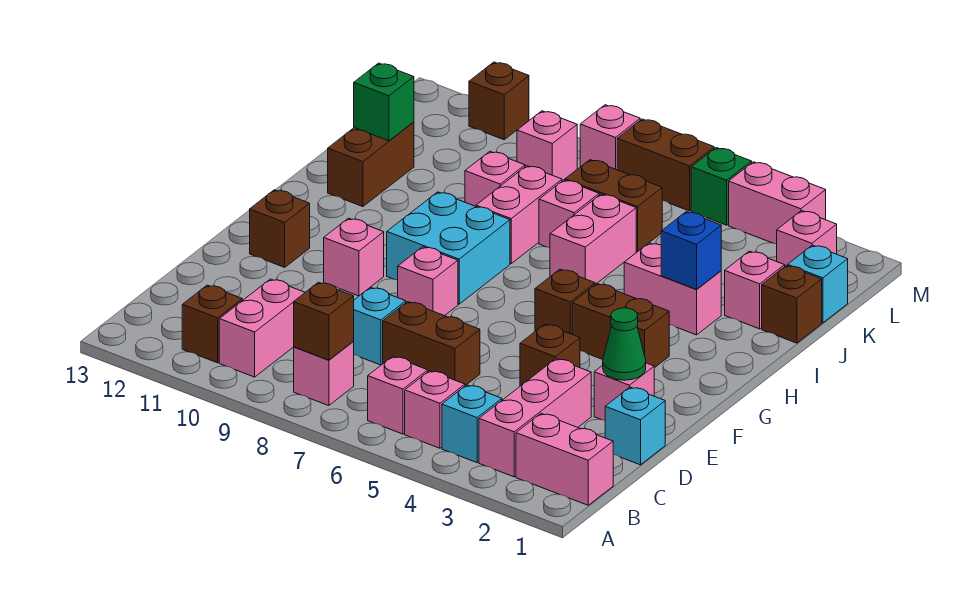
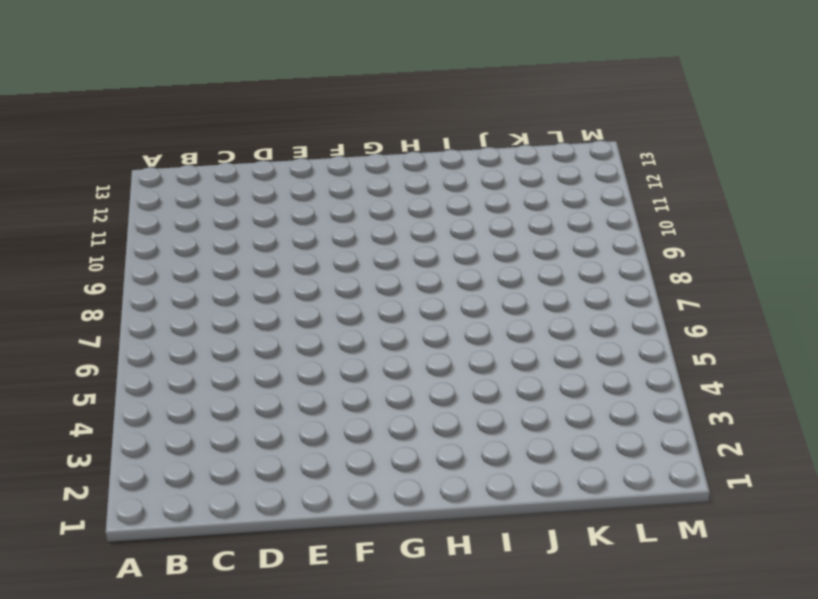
none -> pink brick B1:B2 level 1
none -> pink brick B3:D3 level 1
none -> cyan brick B4 level 1
none -> pink brick B5 level 1

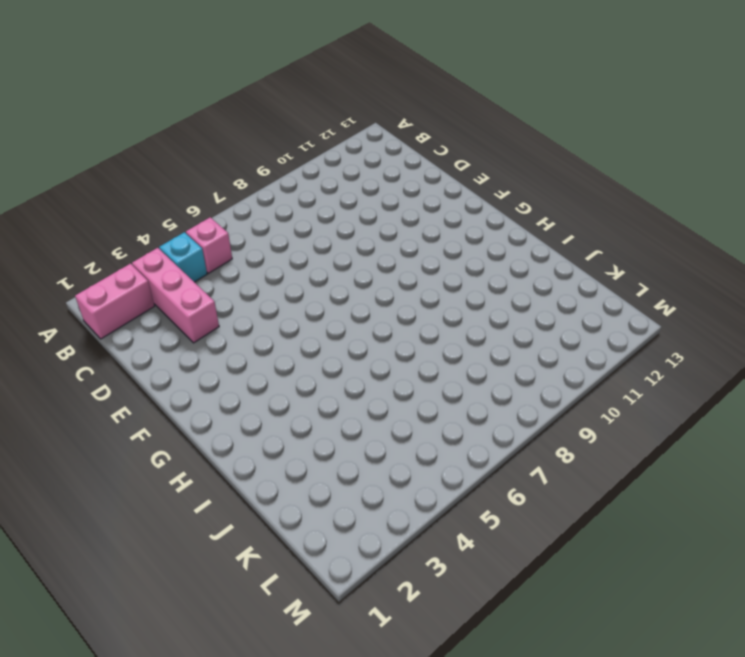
none -> pink brick B6 level 1
none -> pink brick B8 level 1
none -> pink brick B10:C10 level 1
none -> brown brick B11 level 1

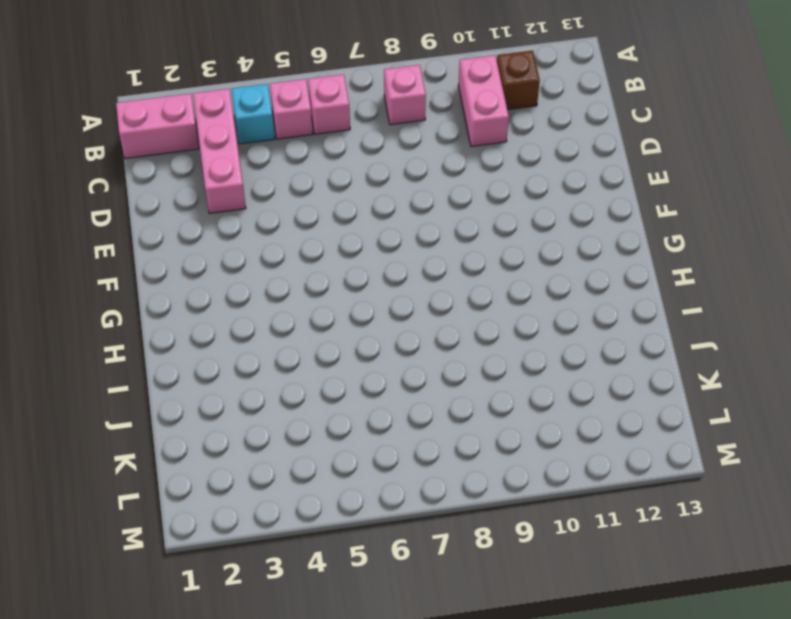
none -> cyan brick D1 level 1
none -> brown brick D6:D7 level 1
none -> cyan brick D8 level 1
none -> pink brick E2 level 1

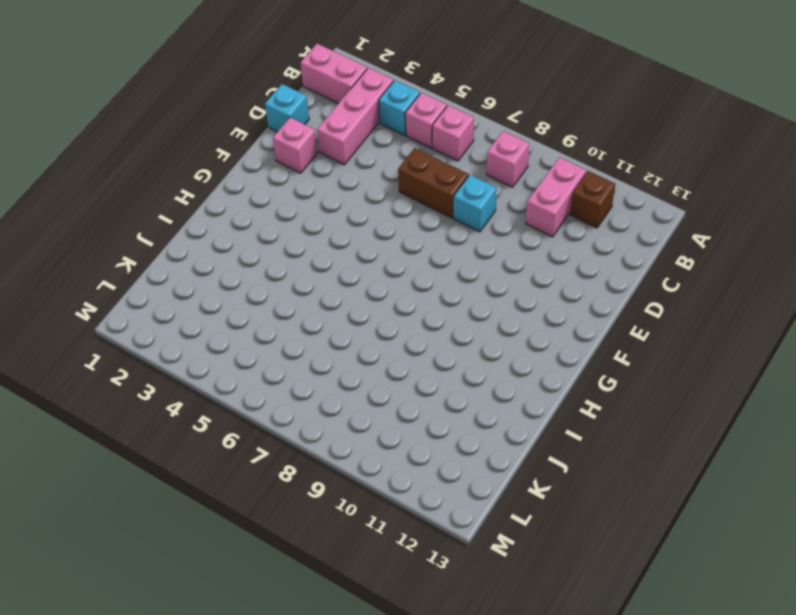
none -> brown brick E4 level 1
none -> pink brick F8 level 1
none -> pink brick F10 level 1
none -> brown brick F12 level 1

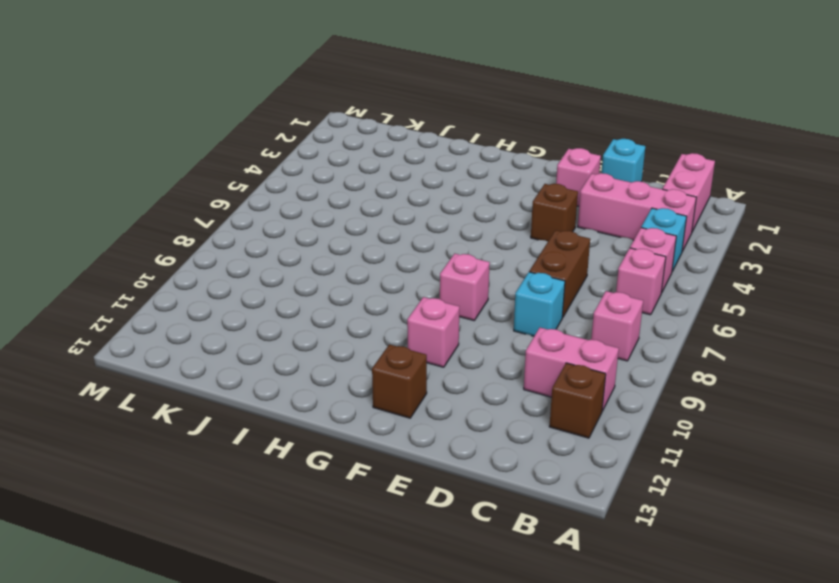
none -> brown brick G3:G4 level 1
none -> brown brick G5 level 1
none -> cyan brick G8:H9 level 1
none -> pink brick I3:I4 level 1

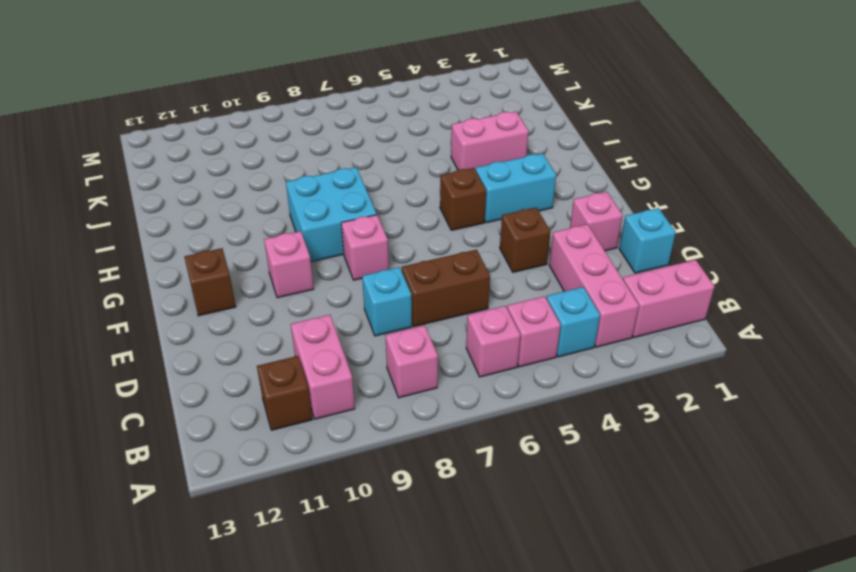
cyan brick G3:G4 level 1 -> brown brick G3:G4 level 1
none -> pink brick I6:J6 level 1
none -> pink brick I8:J8 level 1
none -> brown brick I12:J12 level 1
none -> brown brick J1 level 1

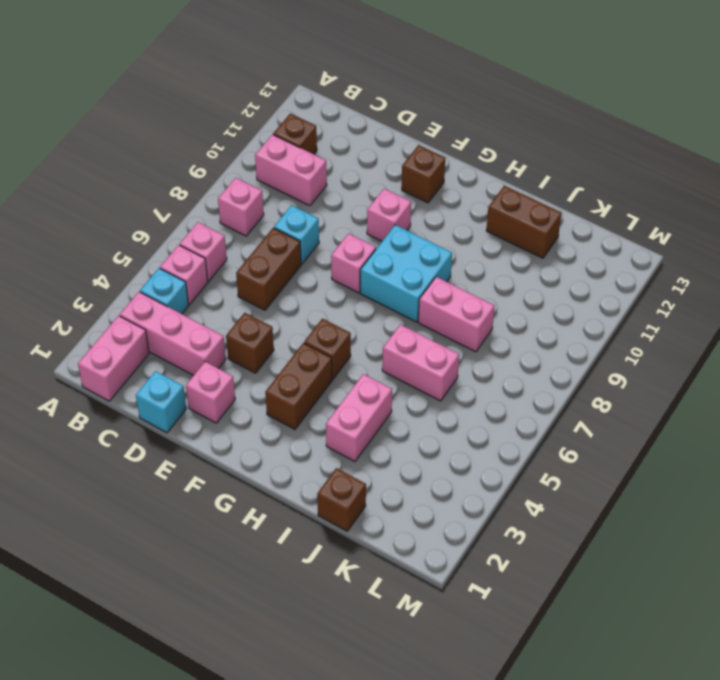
none -> pink brick J2 level 1
none -> pink brick J7 level 1
none -> pink brick J9 level 1
none -> cyan brick K1 level 1

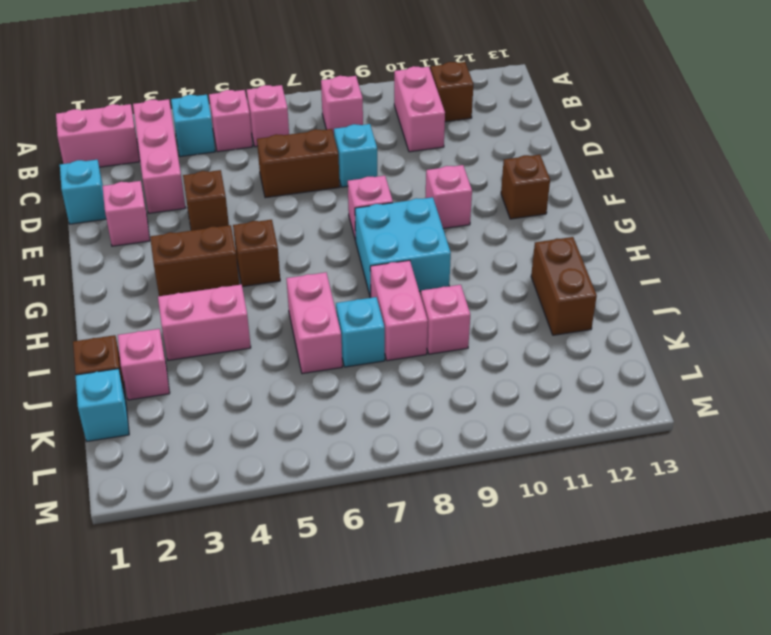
cyan brick J7 level 1 -> pink brick J7 level 1
none -> brown brick K6:K7 level 1
none -> pink brick L2 level 1
none -> pink brick L9 level 1
none -> pink brick M3:M4 level 1

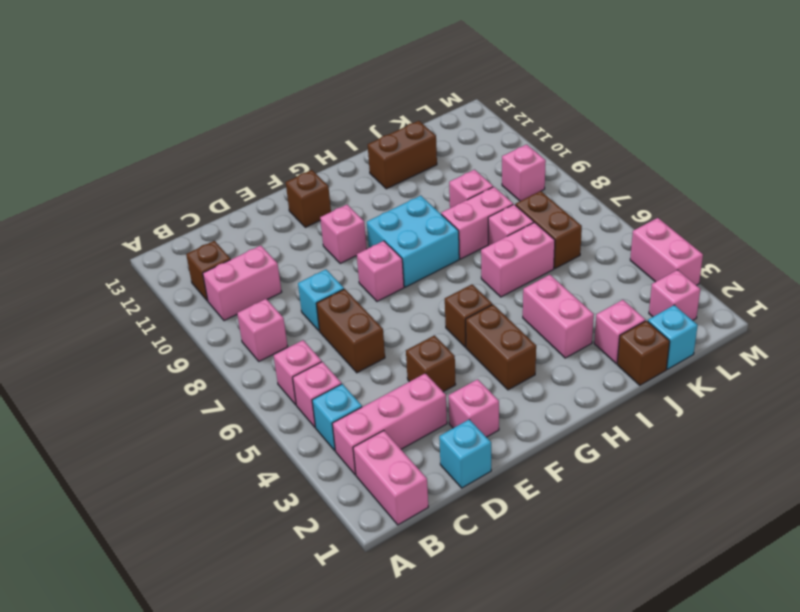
none -> green brick M5 level 1
none -> brown brick M6:M7 level 1
none -> pink brick M8 level 1
none -> brown brick M11 level 1

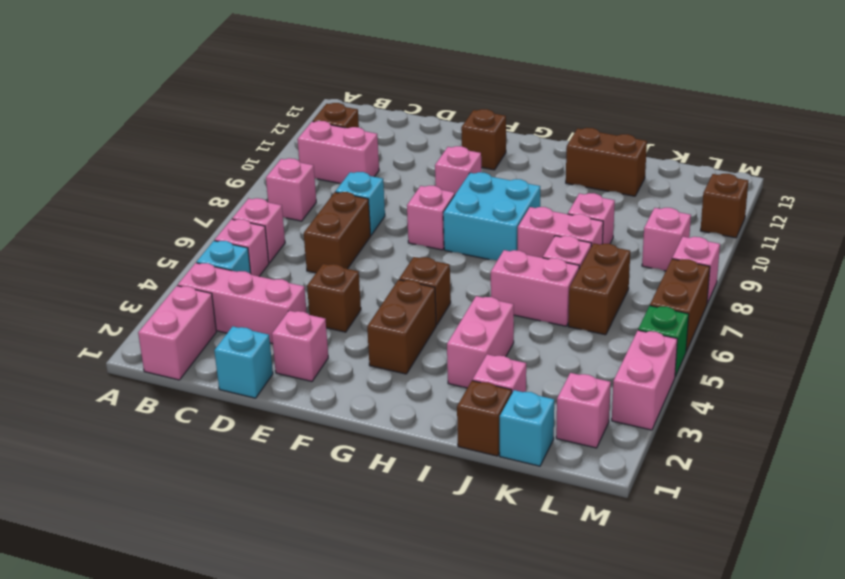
none -> brown brick B8 level 2
none -> green cone E2 level 2
none -> blue brick I3 level 2
none -> green brick J12 level 2

